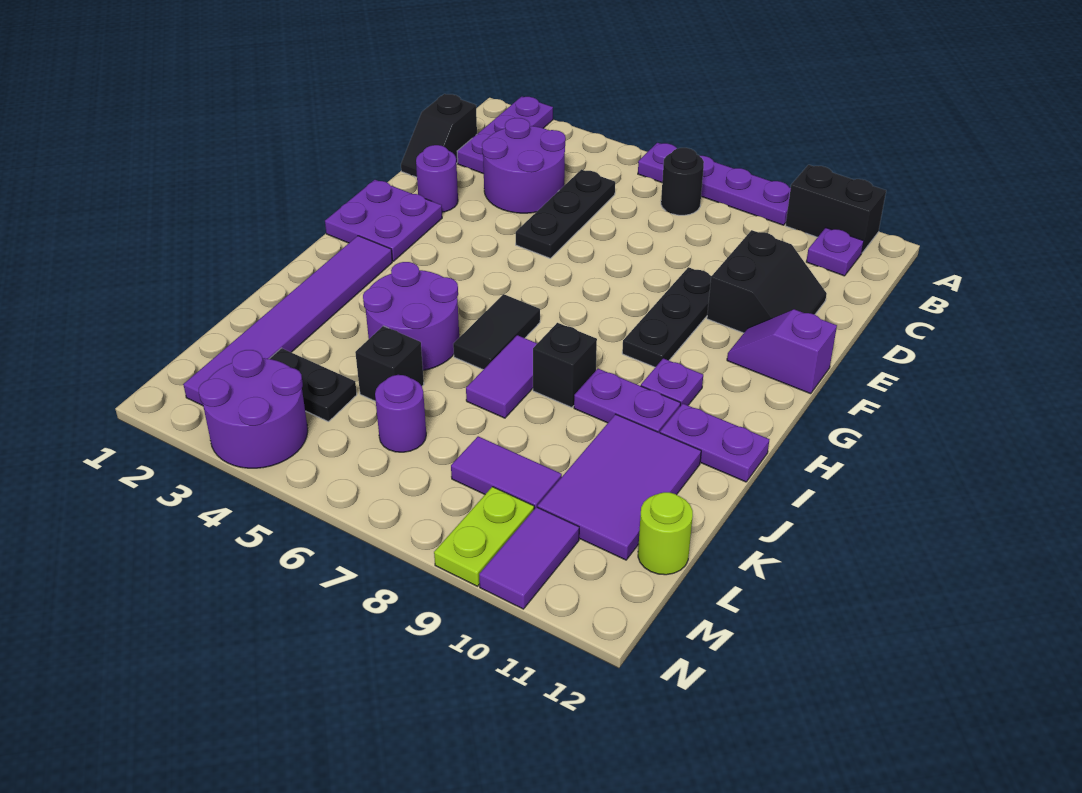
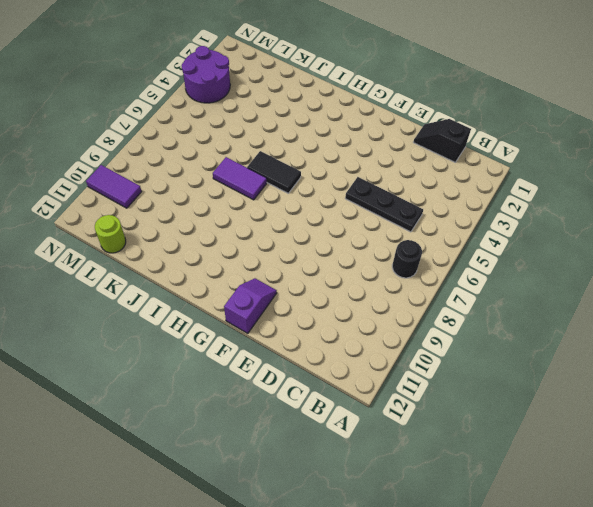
none -> purple plate A2:C2 level 1
none -> purple plate A6:A9 level 1
none -> black brick A10:A11 level 1
none -> purple plate B11 level 1

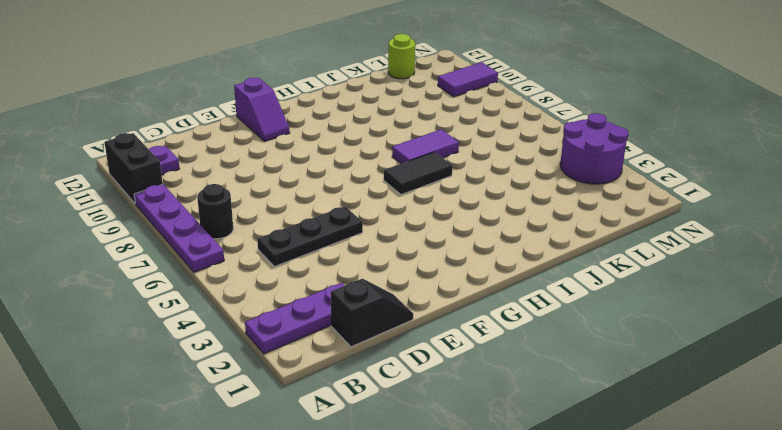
none -> purple round brick C3:D4 level 1
none -> black slope D10:E11 level 1 top 10
none -> purple round brick E2 level 1
none -> black plate E9:G9 level 1

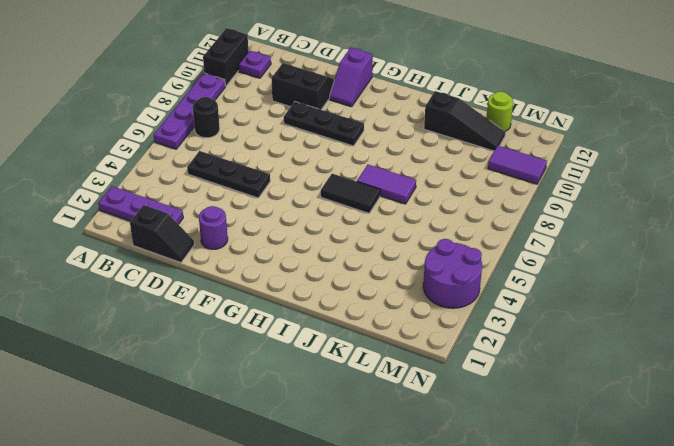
black slope J11:L11 level 1 top J -> purple tile J10:L11 level 1
none -> purple round brick C3:D4 level 1
none -> purple plate F1:G2 level 1
none -> purple tile H2:M2 level 1
none -> purple plate H10 level 1

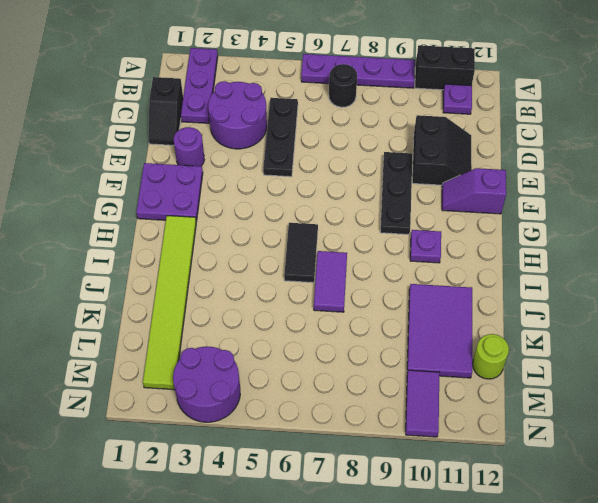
lime tile H2:M2 level 1 -> purple tile H2:M2 level 1
none -> purple round brick I4:J5 level 1
none -> black brick I8 level 1
none -> purple plate I9:I10 level 1
none -> purple plate I11:I12 level 1

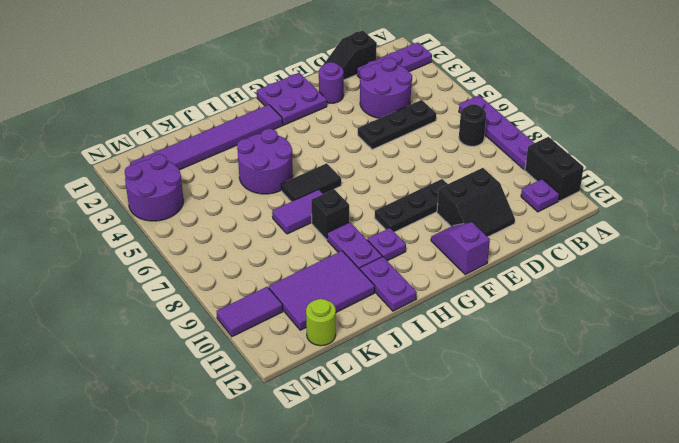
none -> black brick K5 level 1
none -> black plate L3:L4 level 1
none -> purple round brick L6 level 1
none -> purple tile L8:L9 level 1

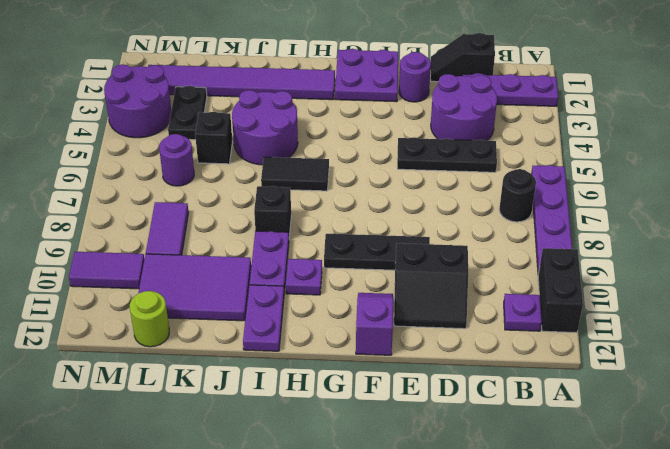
none -> purple tile I7:J7 level 1
none -> lime plate M9:N9 level 1

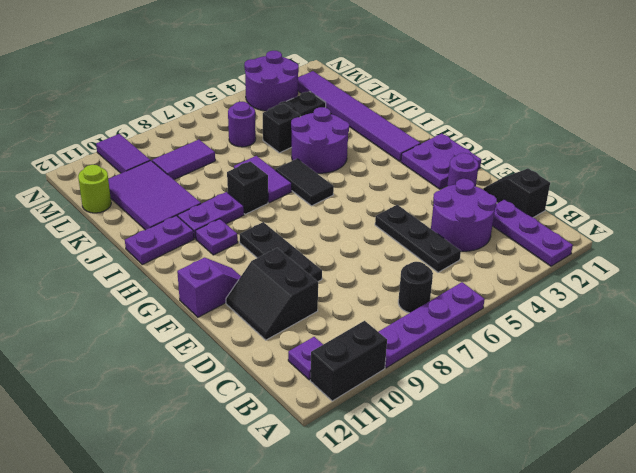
none -> lime plate M9:N9 level 1

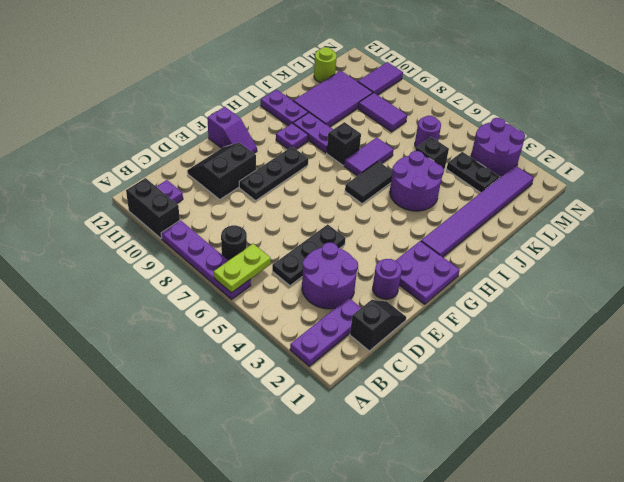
lime plate A6:B6 level 2 -> lime plate M9:N9 level 1

